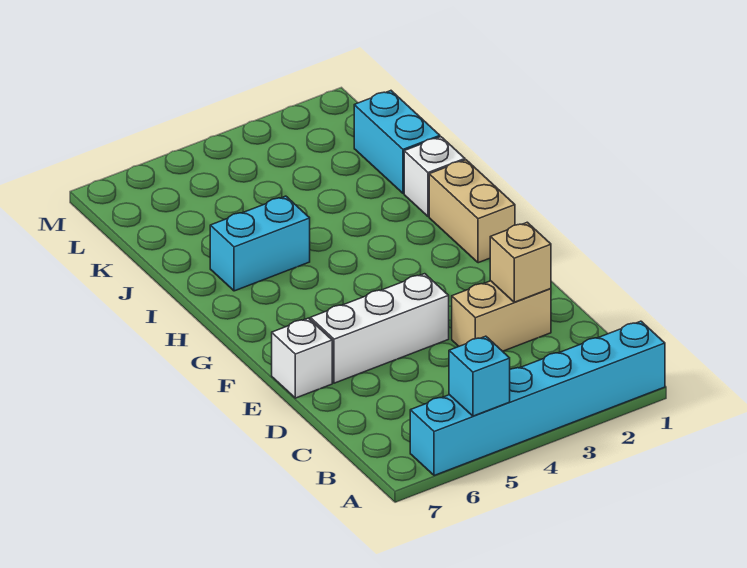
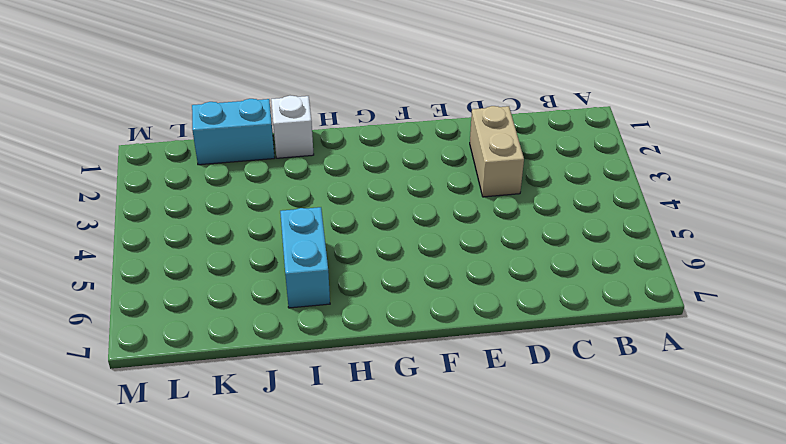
none -> cyan brick A1:A6 level 1
none -> white brick E4:E6 level 1

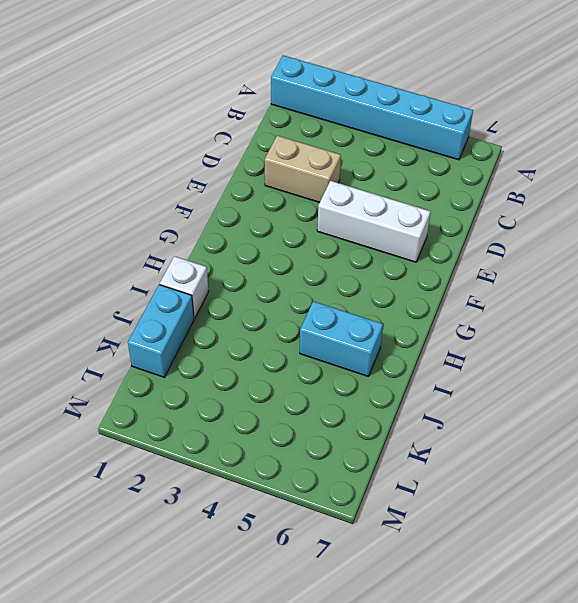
none -> white brick E7 level 1
none -> tan brick G1:H1 level 1

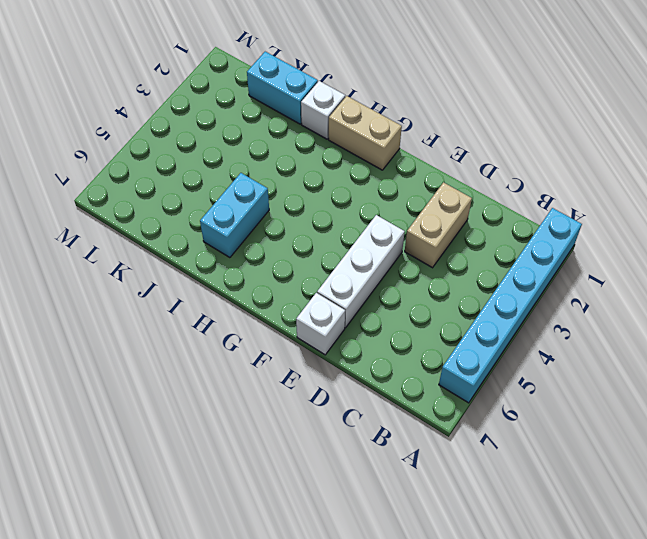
none -> cyan brick A5 level 2
none -> tan brick D2 level 2

